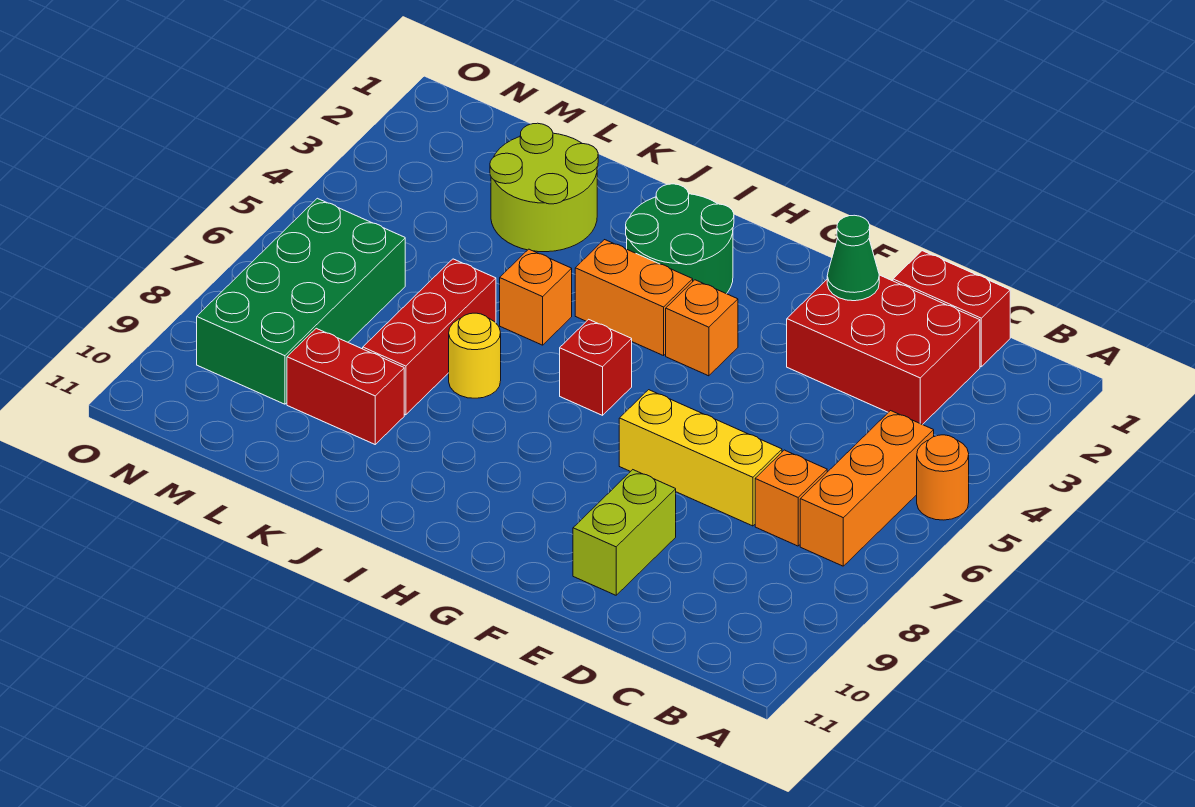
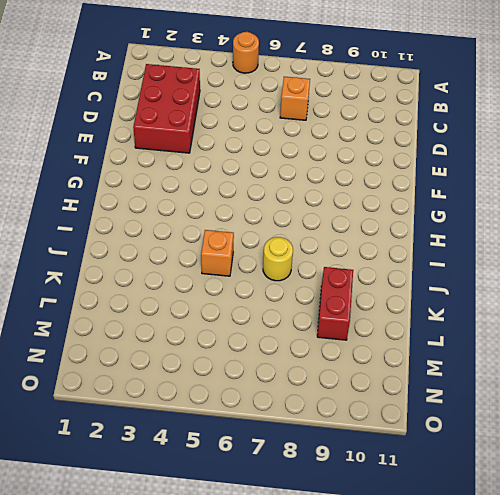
none -> orange brick B5:B7 level 1
none -> red brick C1:D1 level 1
none -> yellow brick D7:F7 level 1

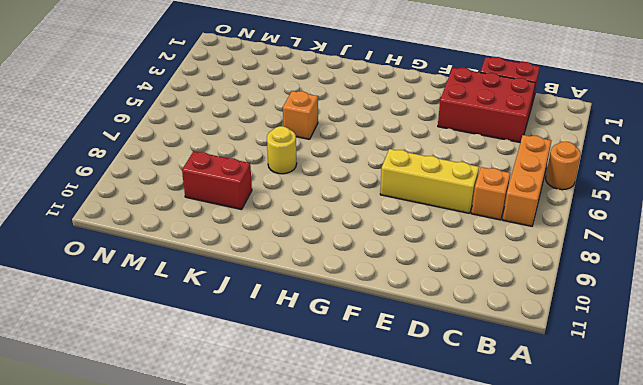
none -> lime brick E9:E10 level 1
none -> orange brick G4 level 1
none -> green round brick H2:I3 level 1

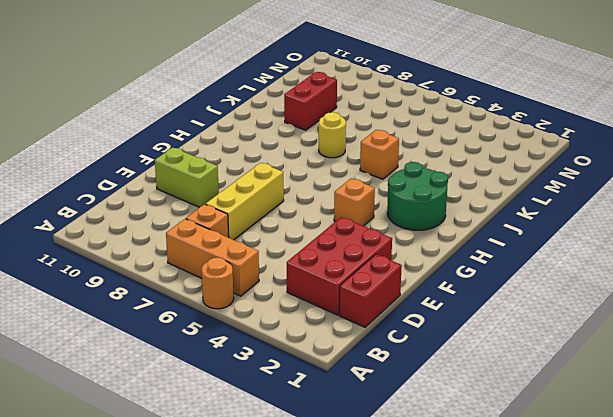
none -> orange brick H4:I4 level 1
none -> red brick H6 level 1
none -> lime round brick K2:L3 level 1

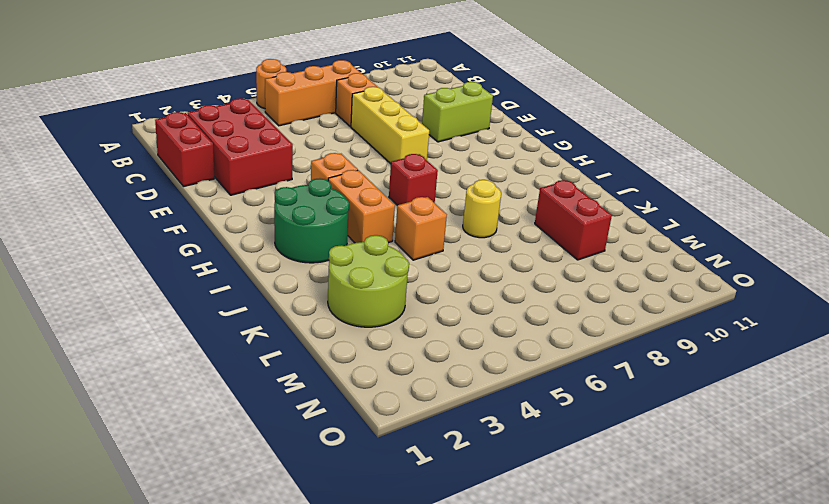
none -> red brick K6:K8 level 1
none -> green brick M6:N9 level 1
none -> green cone E2 level 2

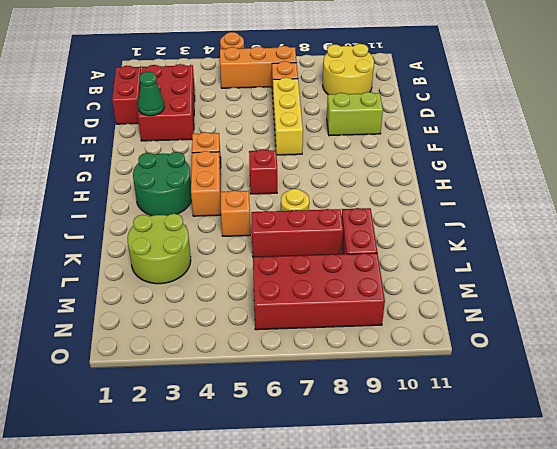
yellow round brick B9:C10 level 1 -> none
red brick M6:N9 level 1 -> green brick M6:N9 level 1

